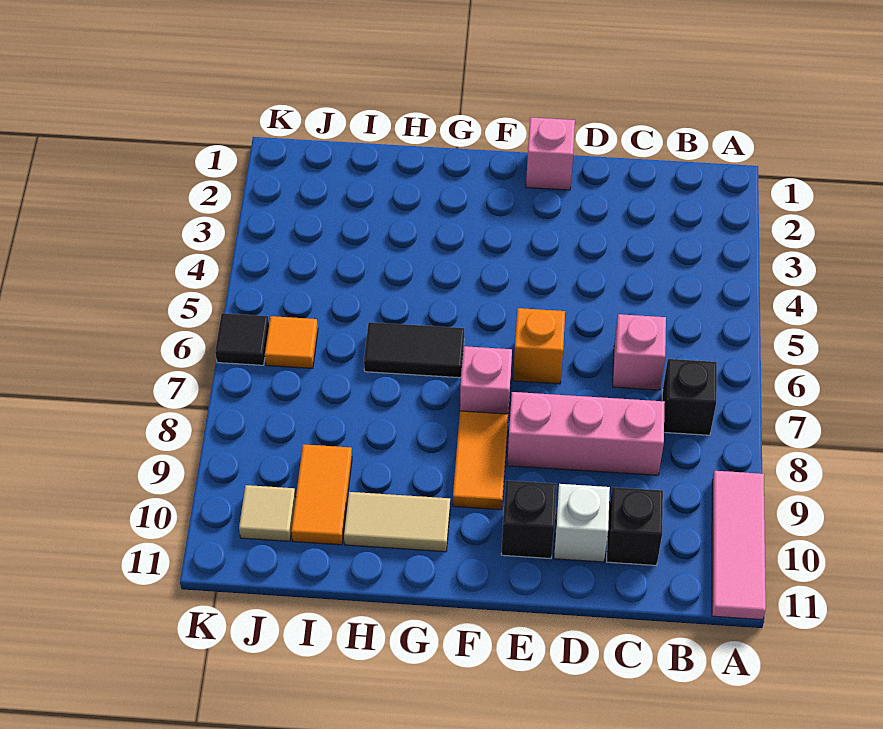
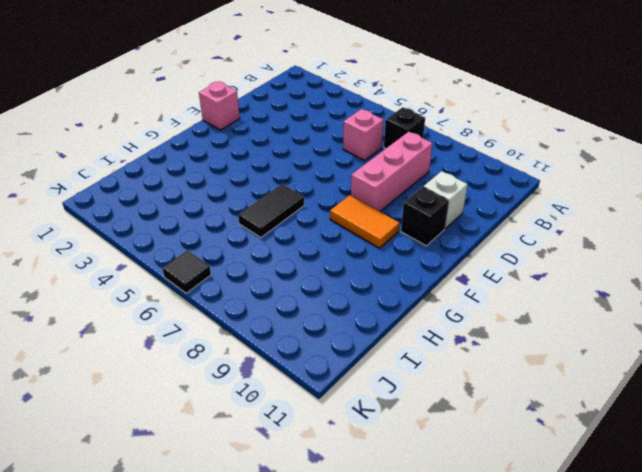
none -> pink tile A9:A11 level 1
none -> black brick C10 level 1
none -> orange brick E6 level 1

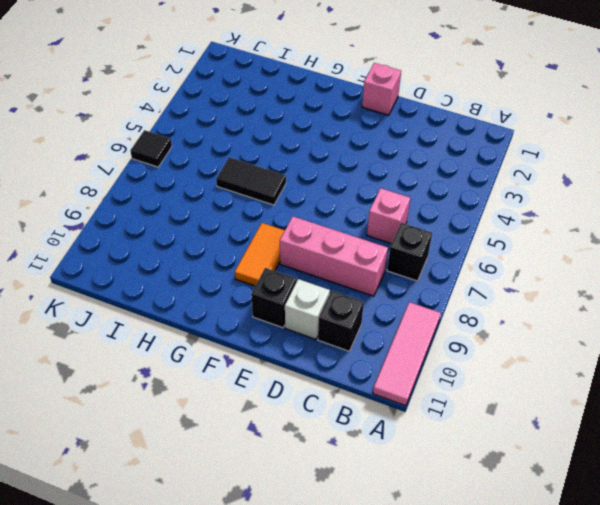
none -> orange brick E6 level 1
none -> pink brick F7 level 1
none -> tan tile G10:H10 level 1

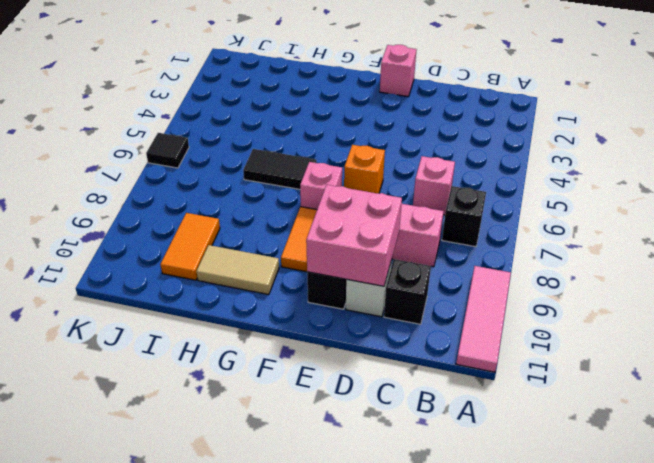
pink brick D9:E10 level 2 -> none
none -> orange tile J6 level 1
none -> tan tile J10 level 1

